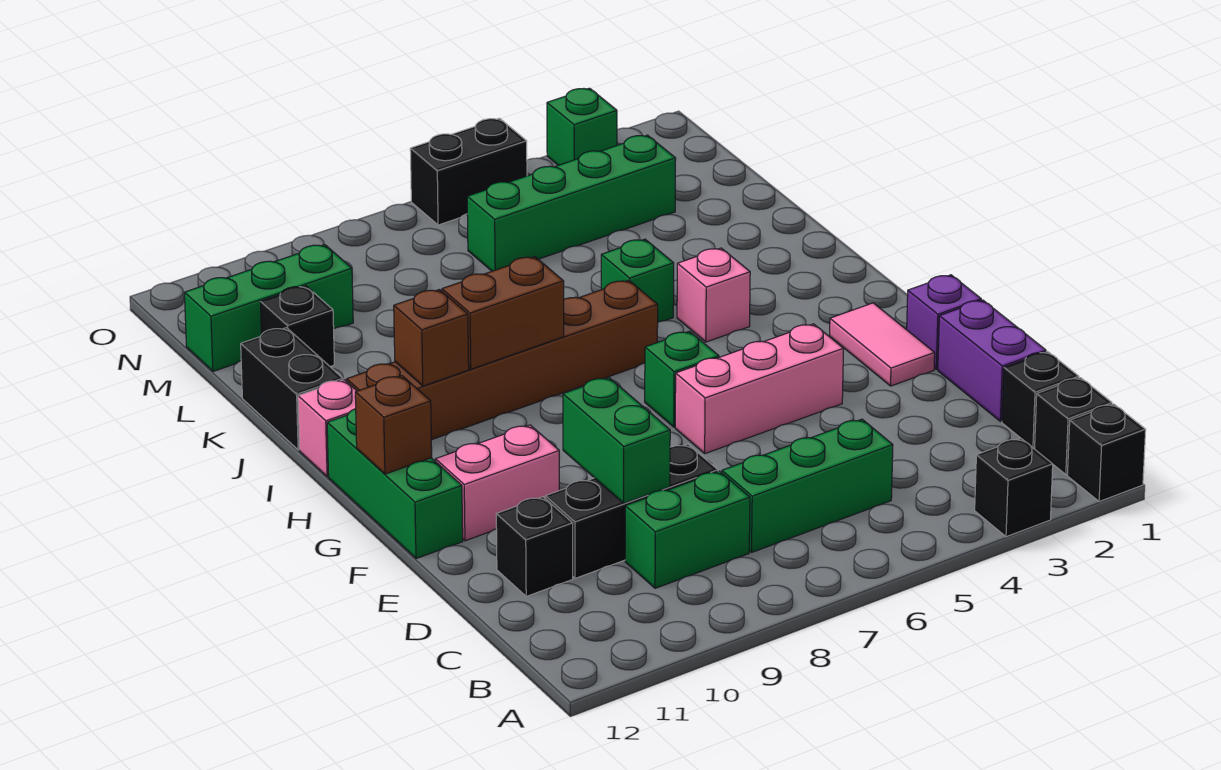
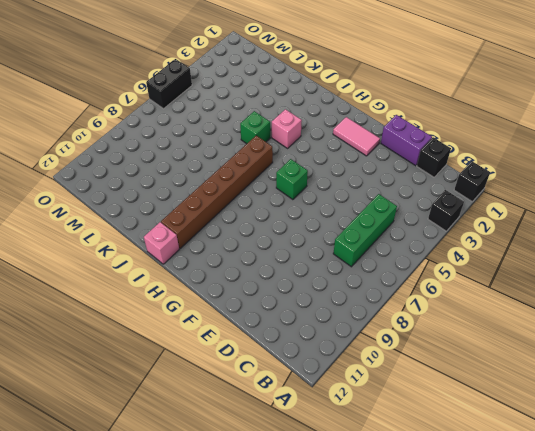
none -> black brick B1 level 1
none -> green brick C8:C9 level 1
none -> black brick D8:D10 level 1

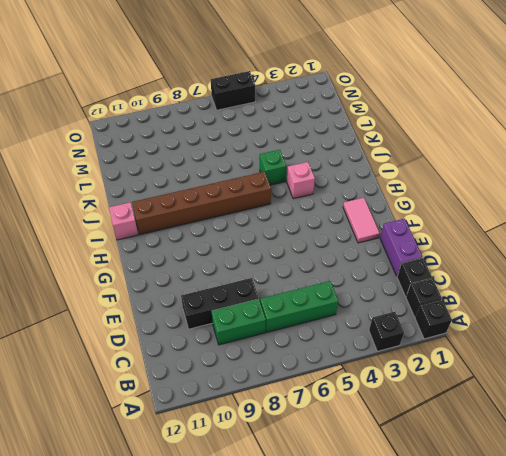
none -> black brick D11 level 1
none -> purple brick F1 level 1
none -> pink brick F4:F6 level 1

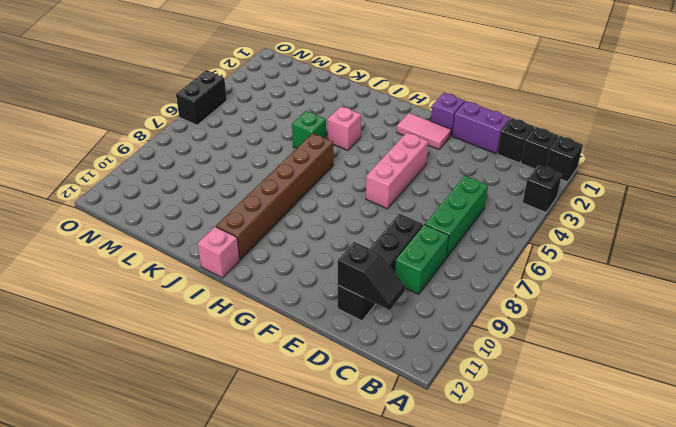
black slope C11:D11 level 2 top D -> none
none -> pink brick F10:F11 level 1
none -> green brick F12:H12 level 1
none -> green brick G6 level 1

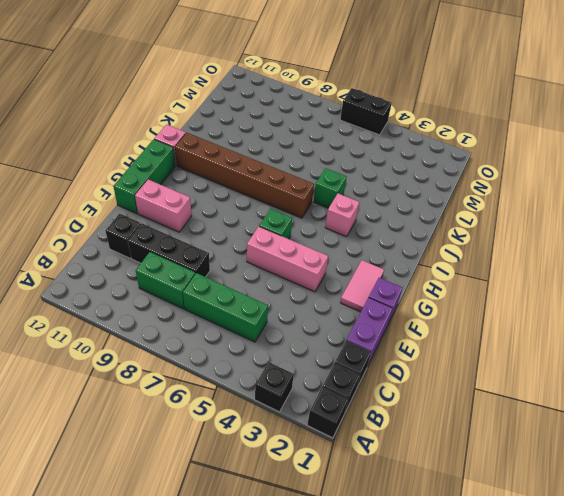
none -> black brick J12:K12 level 1
none -> black brick L11 level 1
none -> green brick M3:M6 level 1

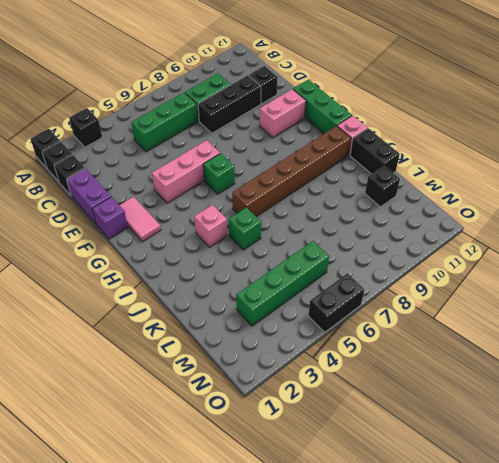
none -> green brick M10:M12 level 1
none -> green brick O3 level 1
none -> green brick D9:E9 level 2

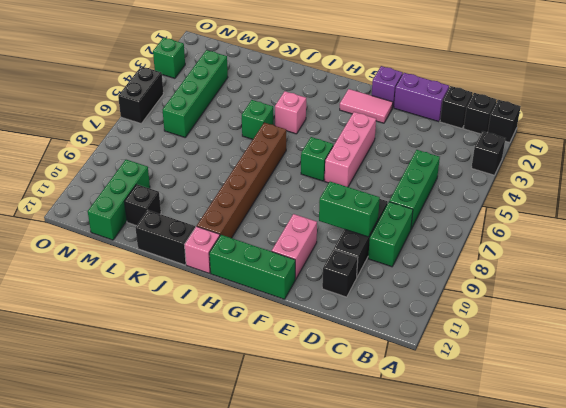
none -> brown brick G12 level 2
none -> brown brick I8:I9 level 2
none -> brown brick I10 level 2

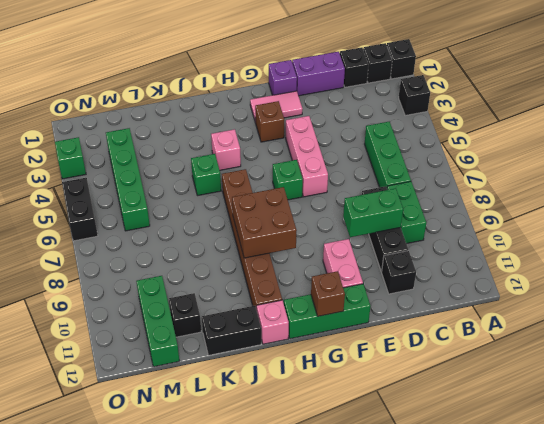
brown brick G3 level 1 -> brown brick I10 level 2
brown brick H8:I9 level 2 -> brown brick I8:I9 level 2

